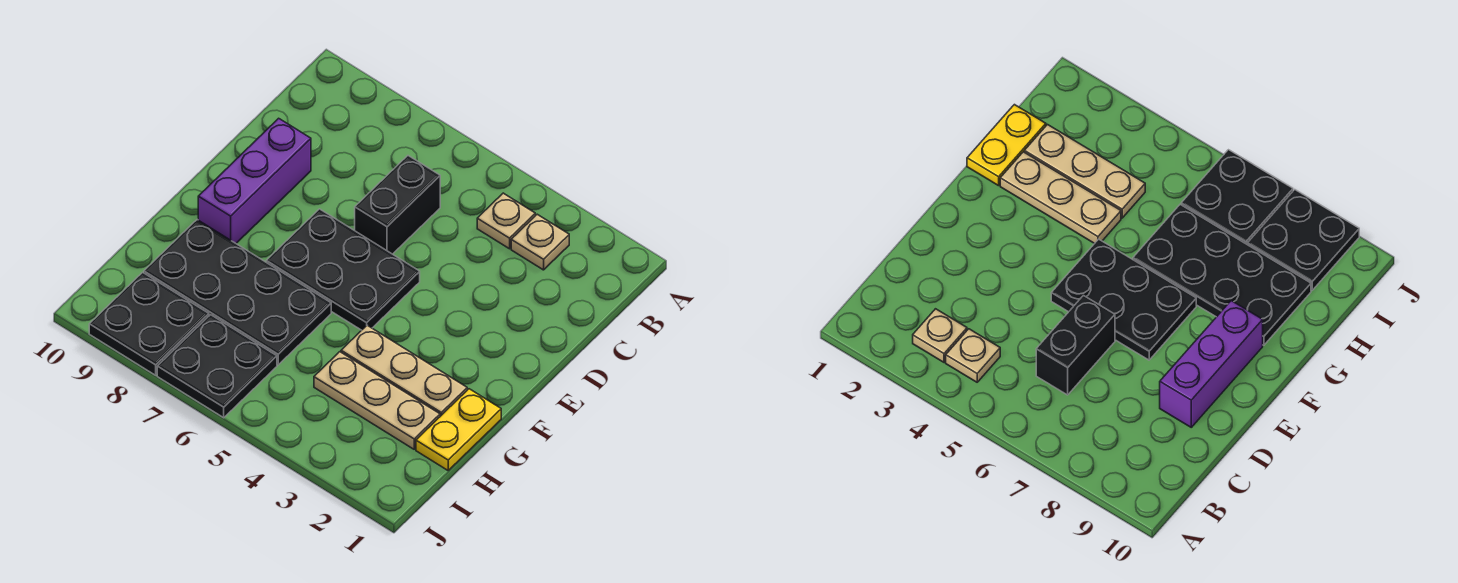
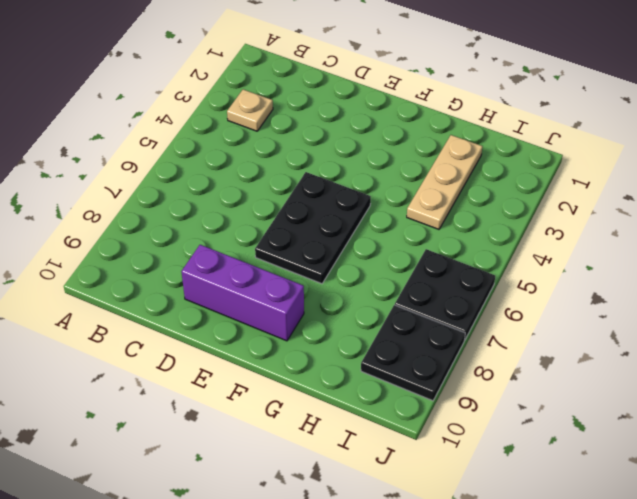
none -> tan plate B4 level 1
none -> black brick C6:D6 level 1

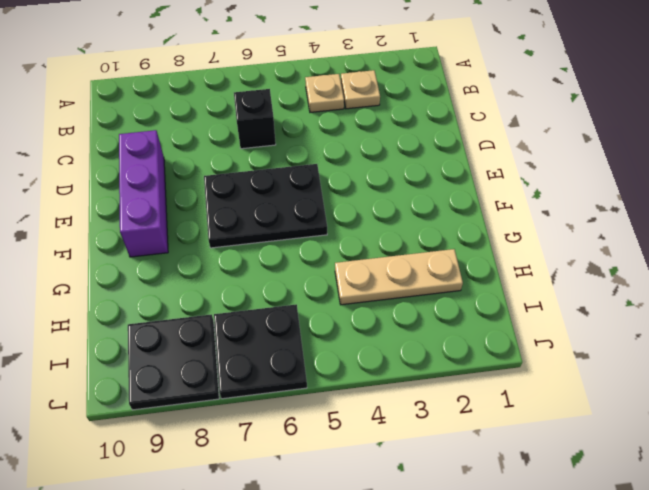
black brick C6 level 1 -> black brick C6:D6 level 1
none -> yellow plate G1:H1 level 1
none -> tan plate G2:G4 level 1

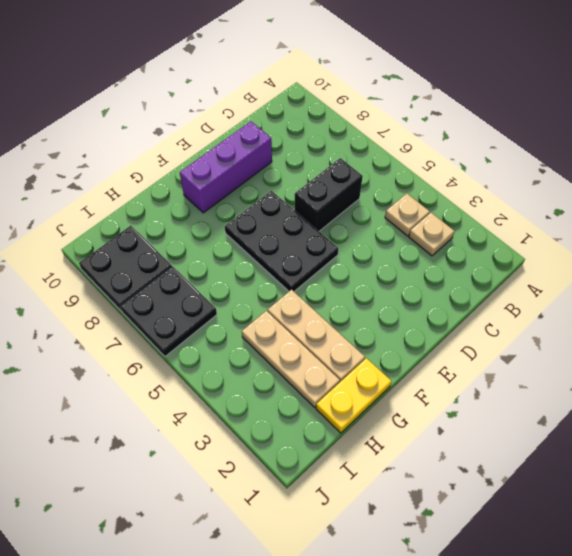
none -> black plate G6:H9 level 1

